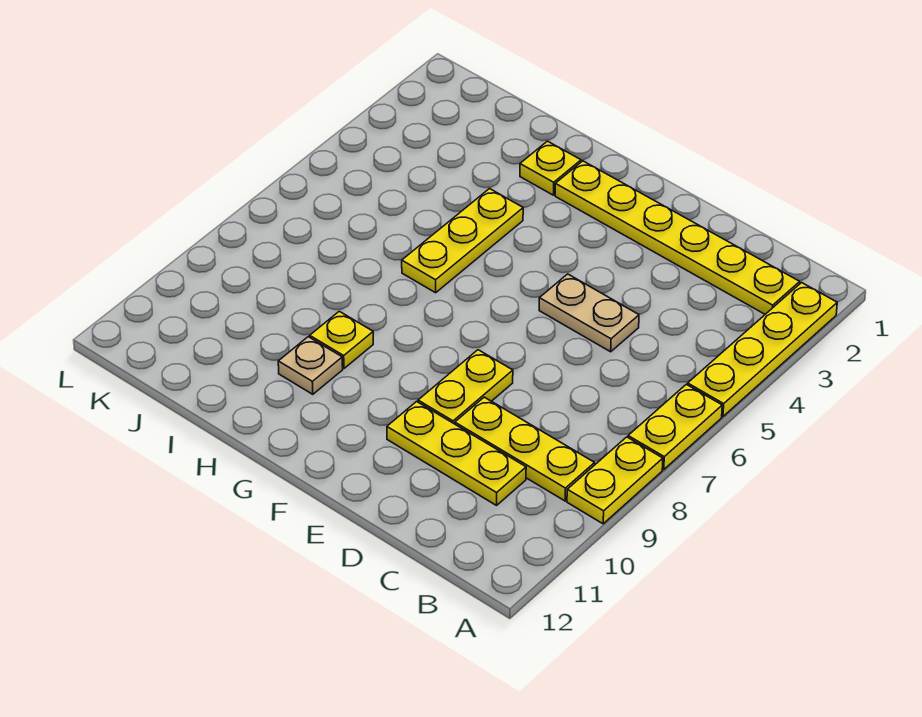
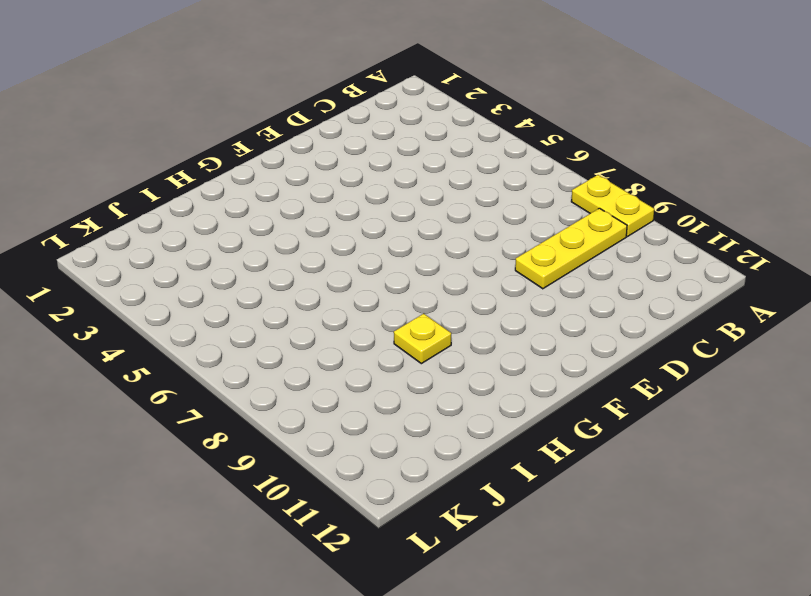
none -> yellow plate A2:A5 level 1
none -> yellow plate A6:A7 level 1
none -> yellow plate B2:G2 level 1

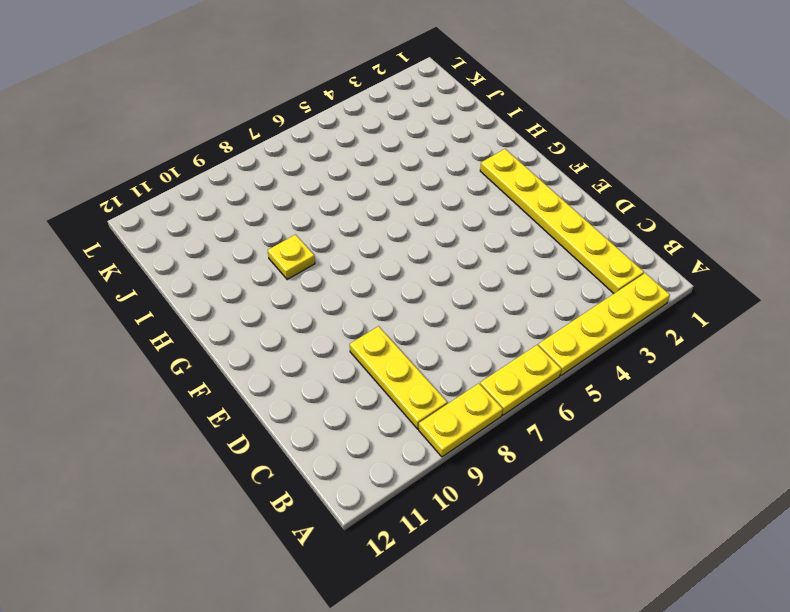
none -> yellow plate C10:E10 level 1
none -> tan plate D5:E5 level 1
none -> yellow plate E8:E9 level 1

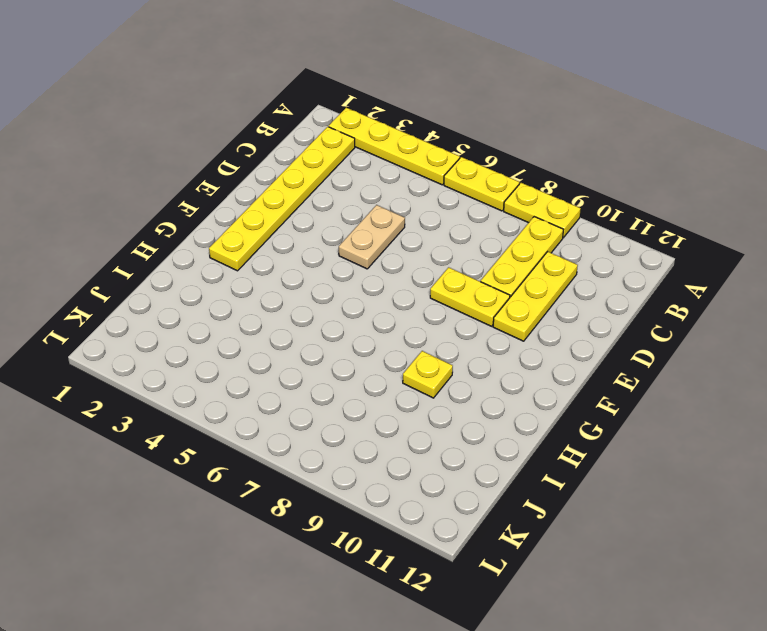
none -> yellow plate H2 level 1
none -> yellow plate H4:H6 level 1
none -> tan plate H10 level 1

